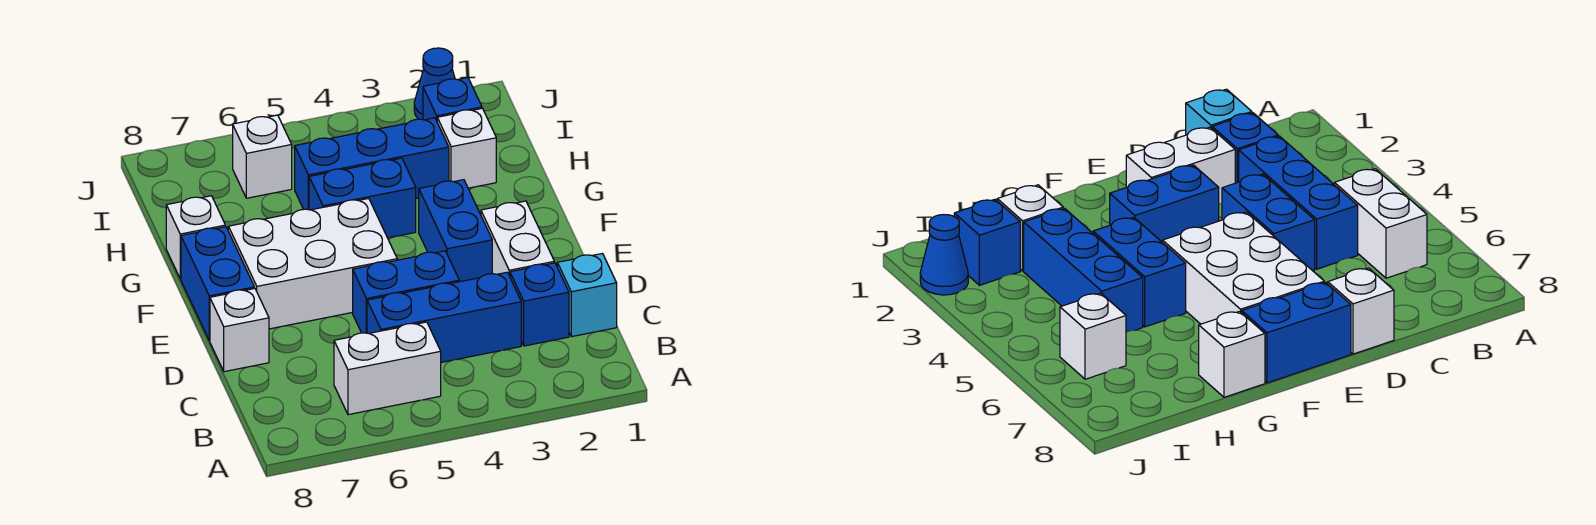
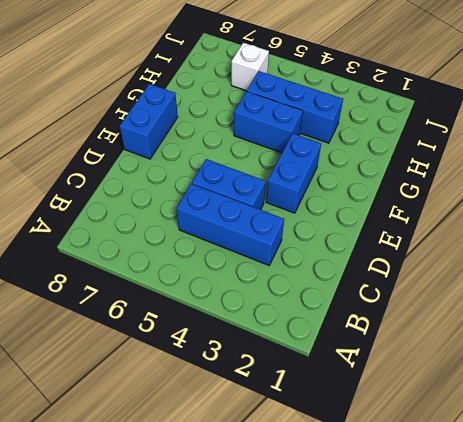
none -> white brick B5:B6 level 1
none -> cyan brick C1 level 1
none -> blue brick C2 level 1

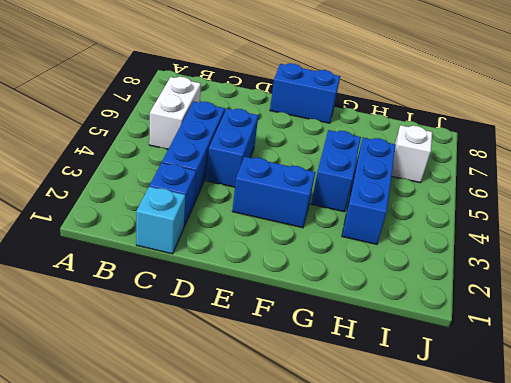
none -> white brick D2:E2 level 1
none -> white brick D8 level 1
none -> white brick E5:F7 level 1

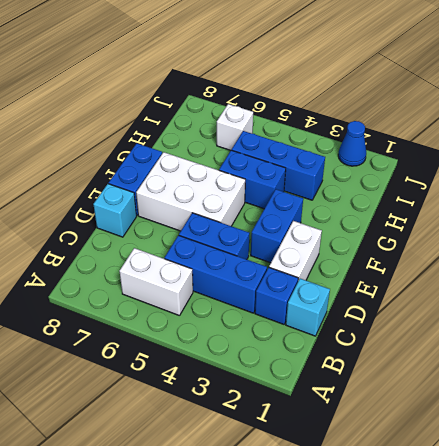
cyan brick D8 level 1 -> white brick D8 level 1
none -> white brick G8 level 1
none -> white brick H2 level 1
none -> blue brick I2 level 1

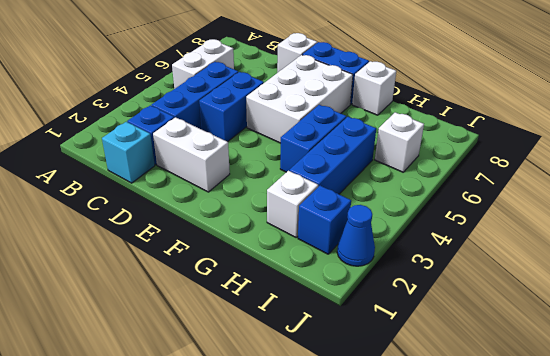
none -> blue brick E3:F3 level 1

